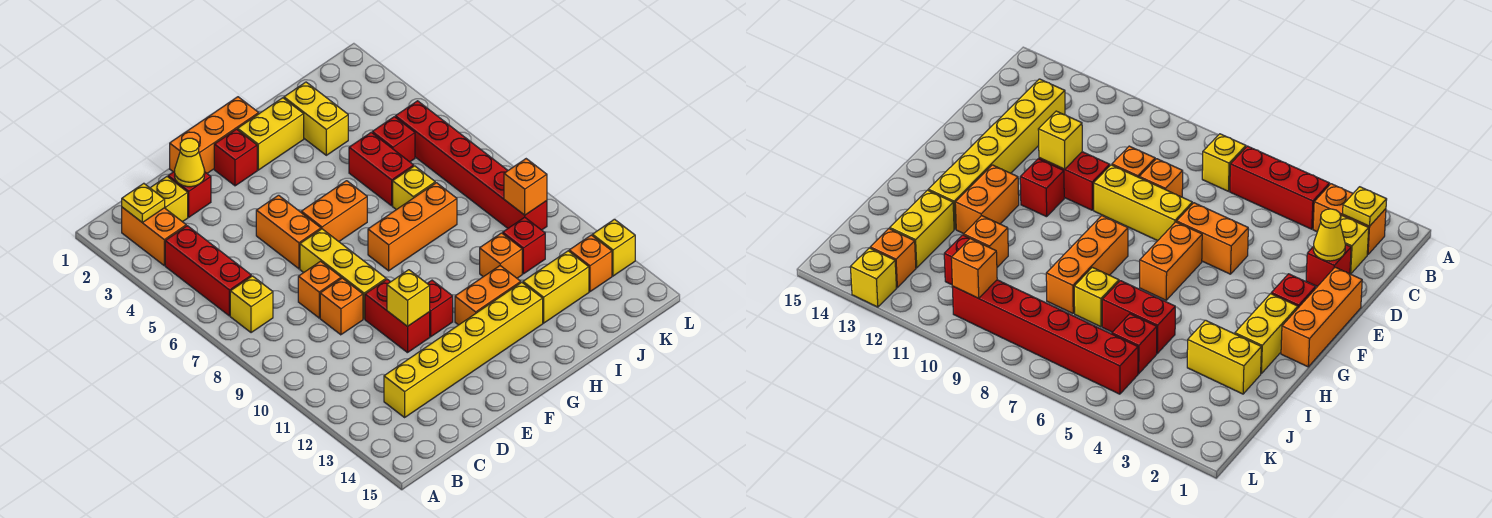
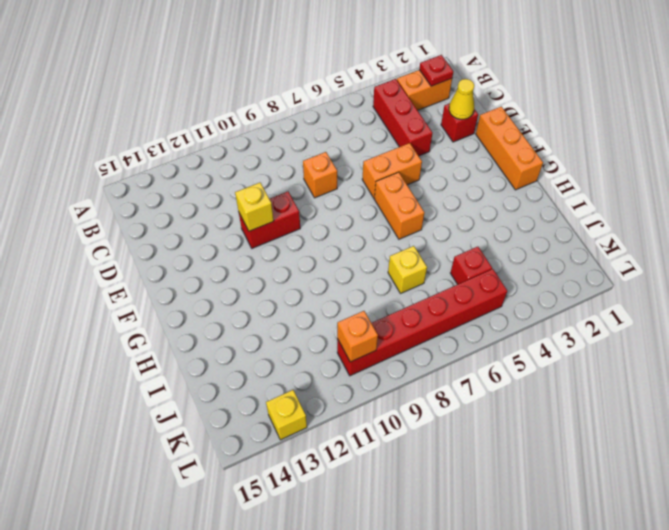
red plate B2 level 2 -> yellow plate B2 level 2
red brick B4:D4 level 1 -> red brick B4:B6 level 1
none -> yellow brick B7 level 1
none -> yellow brick C2 level 1
none -> yellow brick C13:H13 level 1
none -> orange brick D9 level 1

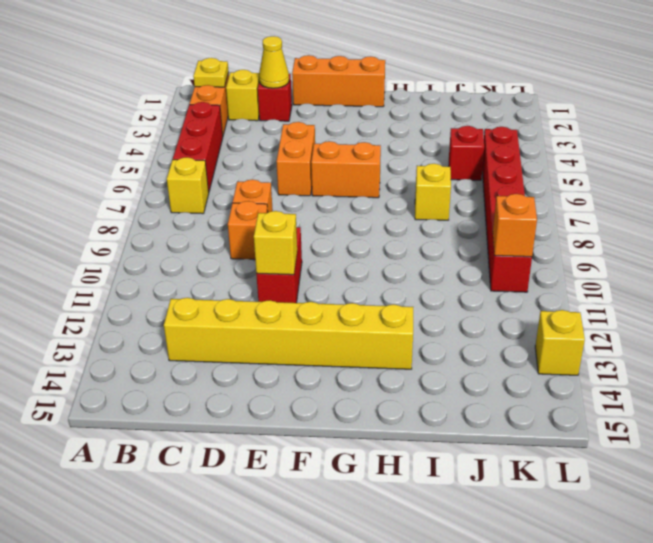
none -> yellow brick E7:E9 level 1
none -> red brick F2 level 1
none -> red brick F11 level 1
none -> yellow brick G2:H2 level 1

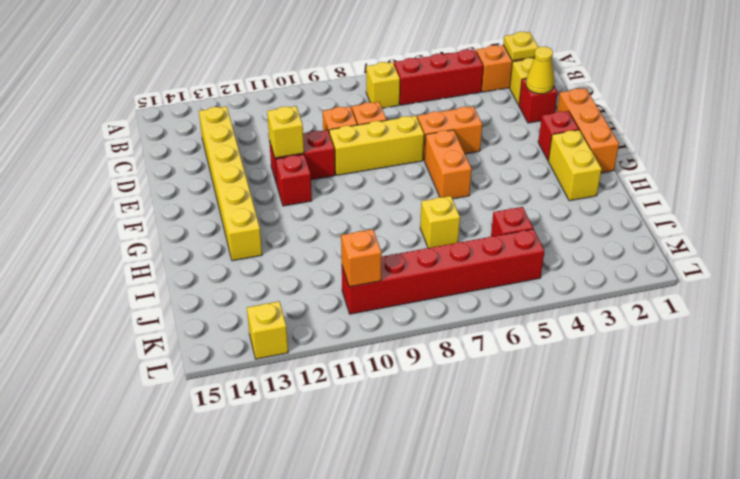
none -> orange brick G8:I8 level 1
none -> orange brick G12:H12 level 1
none -> yellow brick I2:I3 level 1
none -> red brick I5:I6 level 1

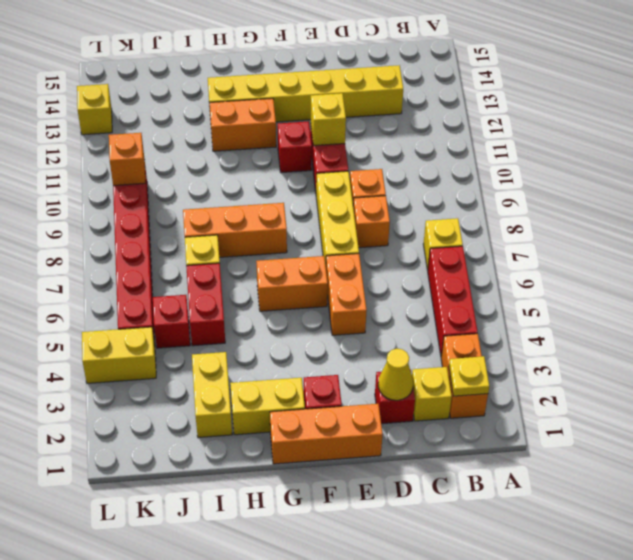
yellow brick K4:L4 level 1 -> yellow brick I13:J13 level 1
none -> orange brick I11 level 1
none -> red brick J11 level 1
none -> orange brick K13 level 1

